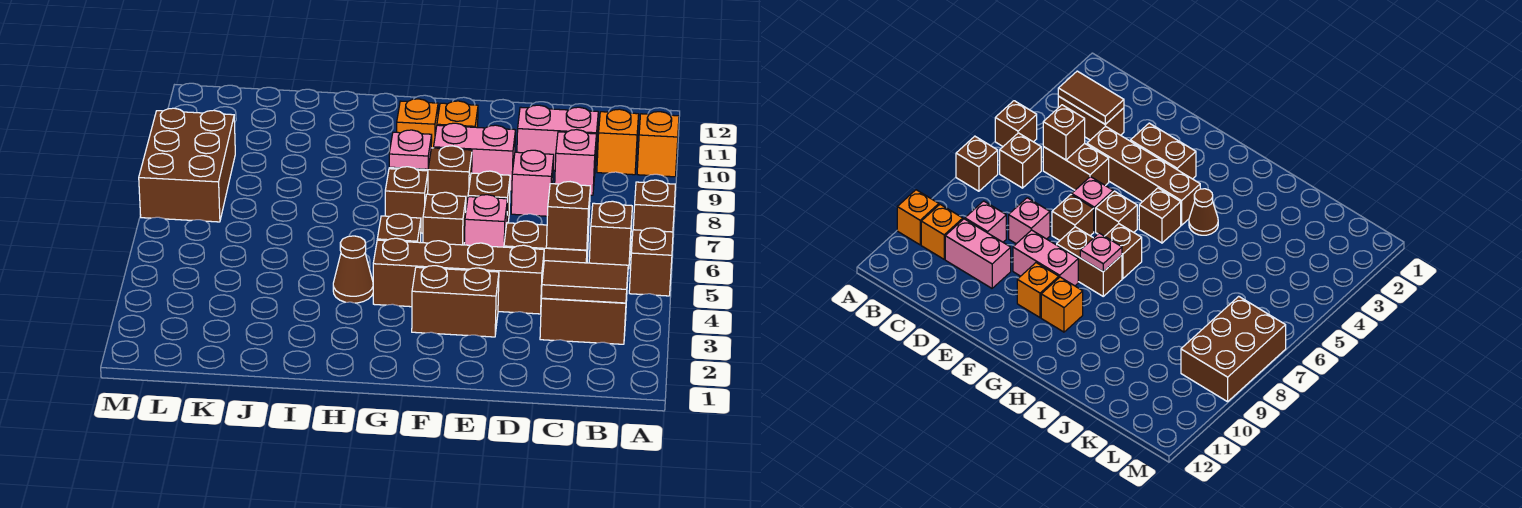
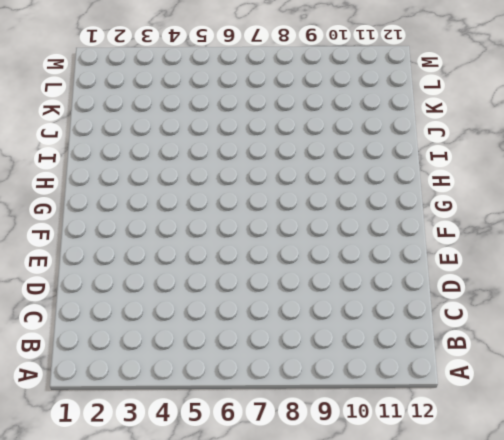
none -> brown brick A5 level 1
none -> brown brick A7 level 1
none -> orange brick A10 level 1

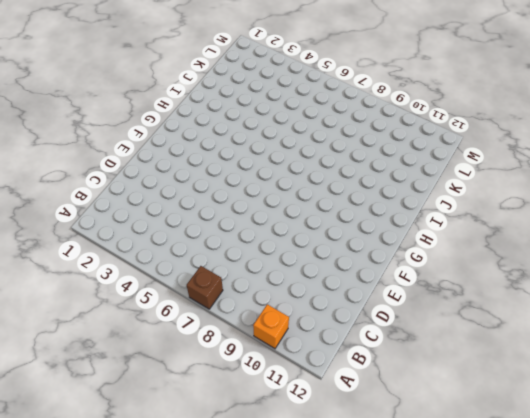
none -> brown brick A5 level 1
none -> brown brick B3:C3 level 1
none -> brown brick B6 level 1

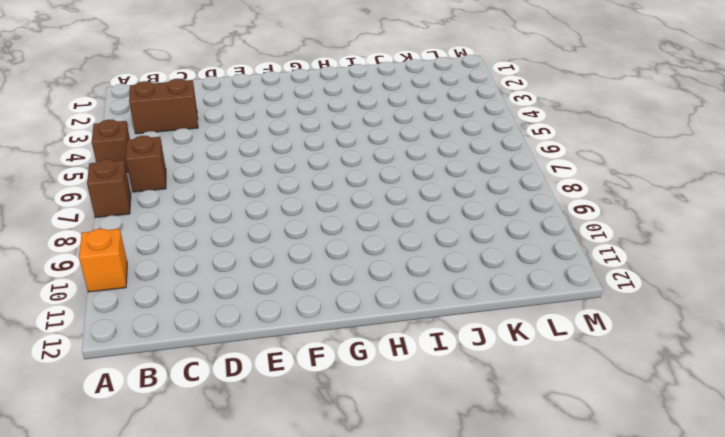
none -> orange brick B10 level 1
none -> brown brick C5:D5 level 1
none -> pink brick C9 level 1

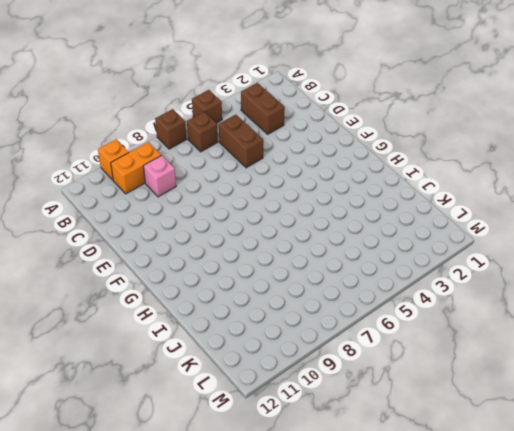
orange brick B9:B10 level 1 -> orange brick B10 level 1
none -> pink brick C10:D10 level 1
none -> brown brick D4:G4 level 1
none -> pink brick D8 level 1

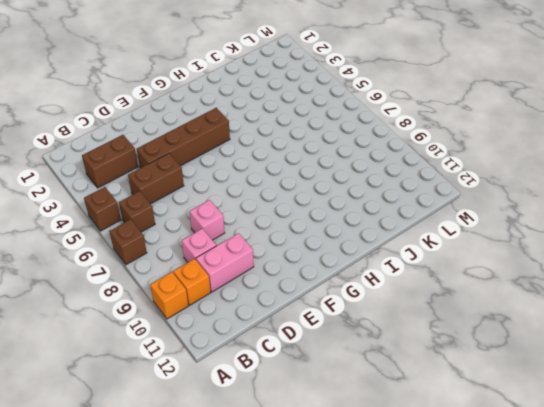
none -> brown brick E3:F3 level 1
none -> pink brick E6 level 1
none -> brown brick E7 level 1

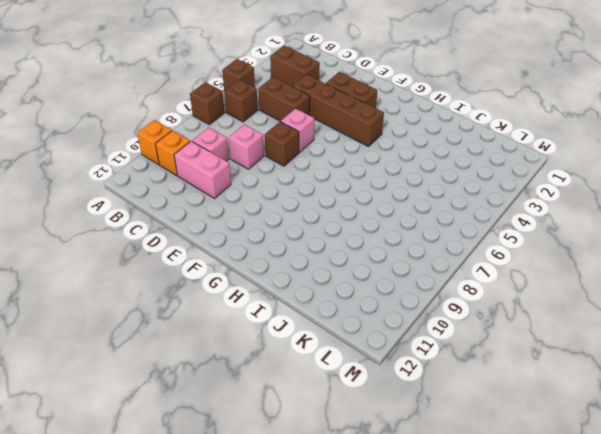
none -> pink brick E9:F9 level 1
none -> brown brick F6 level 1
none -> brown brick F8:G8 level 1

